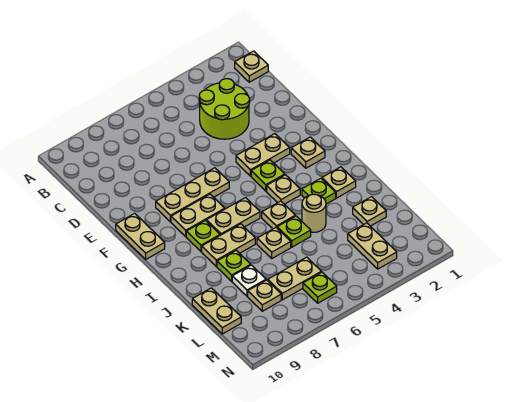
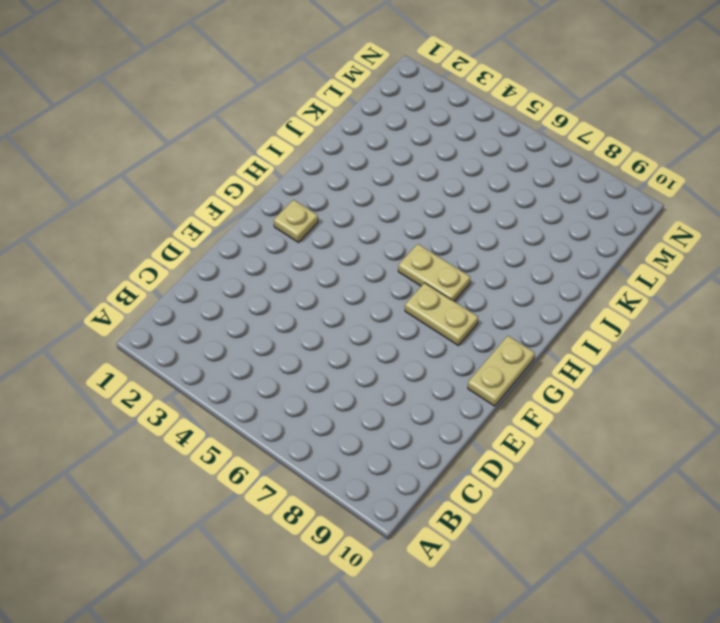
none -> tan plate B1 level 1
none -> lime round brick C3:D4 level 1
none -> tan plate F3:F4 level 1

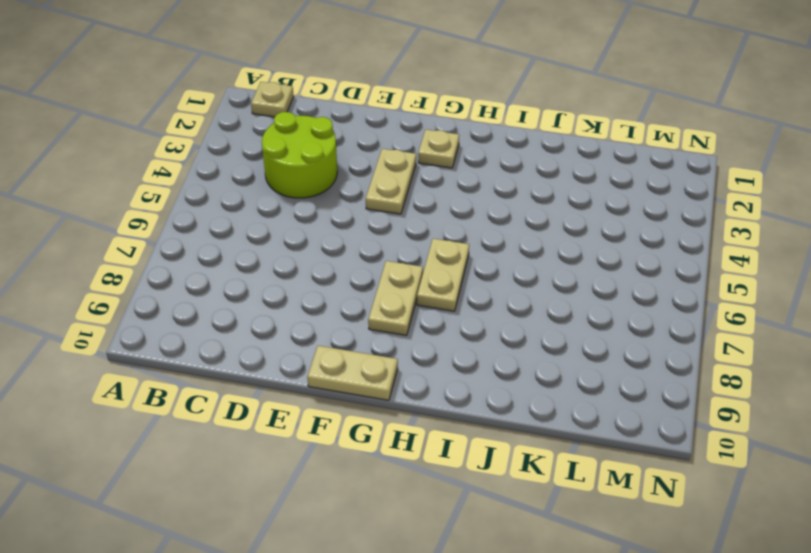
none -> tan plate F6:F8 level 1
none -> lime plate G4 level 1
none -> tan plate H4 level 1

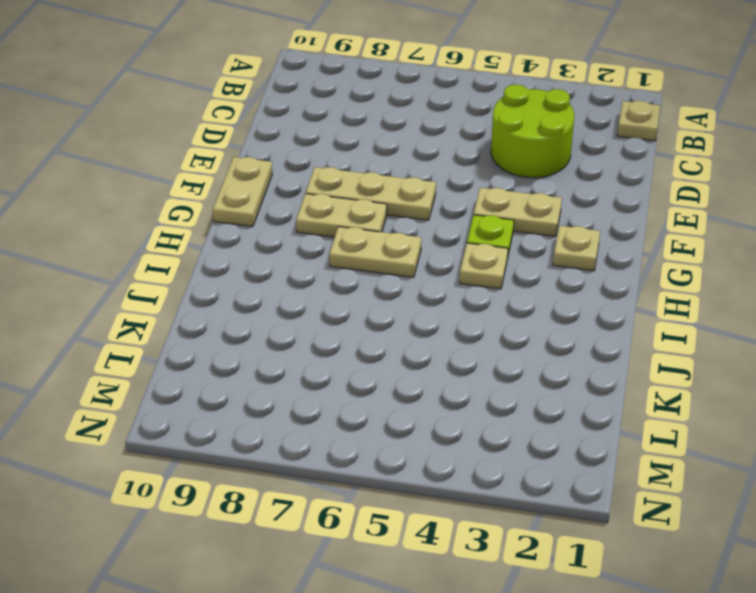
none -> lime plate H8 level 1
none -> tan plate I2 level 1
none -> lime plate I3 level 1

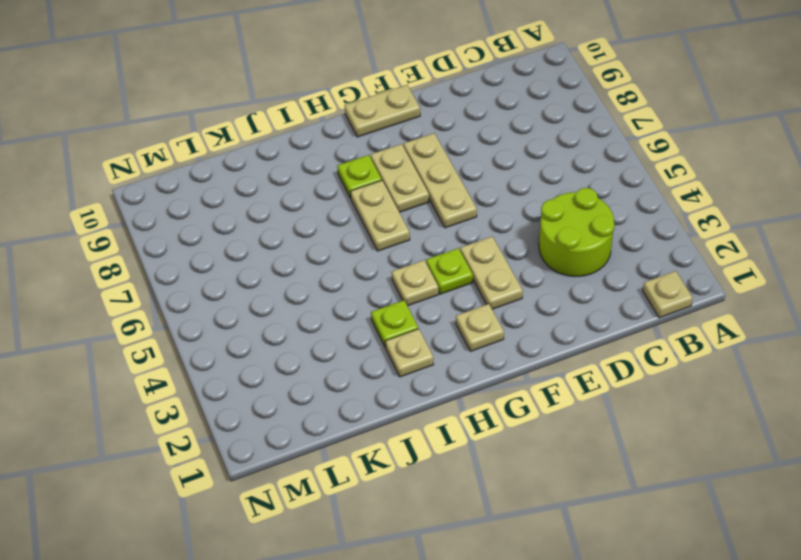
none -> tan plate I5 level 1
none -> tan plate I7:I8 level 1
none -> tan round brick J4 level 1

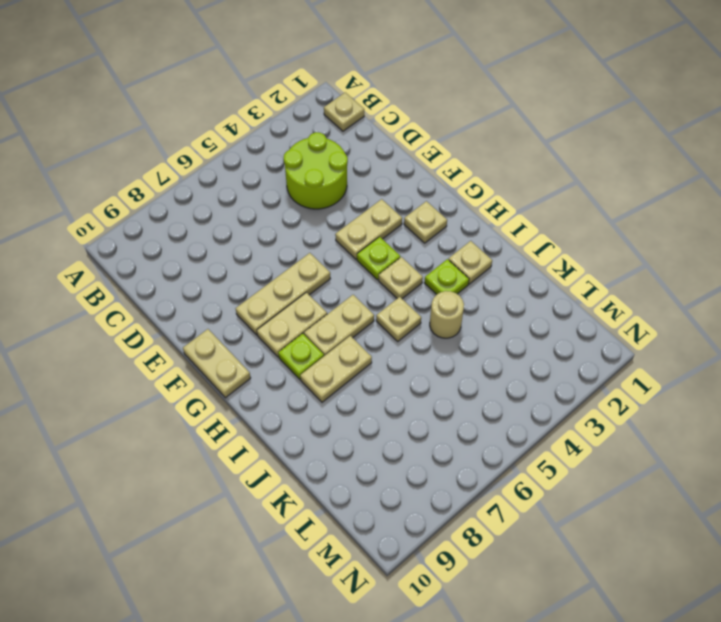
none -> lime plate J5 level 1
none -> tan plate J6 level 1
none -> lime plate J8 level 1

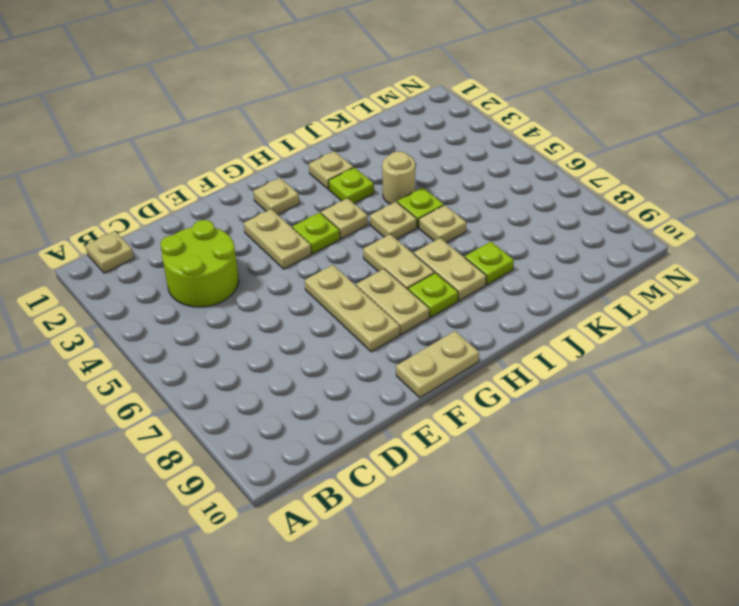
none -> tan plate K2 level 1
none -> white plate K8 level 1
none -> tan plate K10:L10 level 1

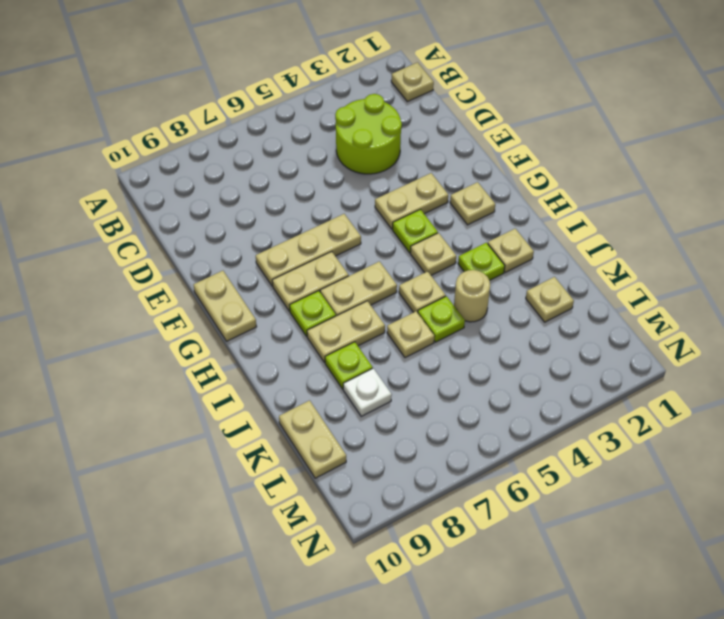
none -> tan plate L3:M3 level 1
none -> tan plate L6:L7 level 1
none -> tan plate L8 level 1

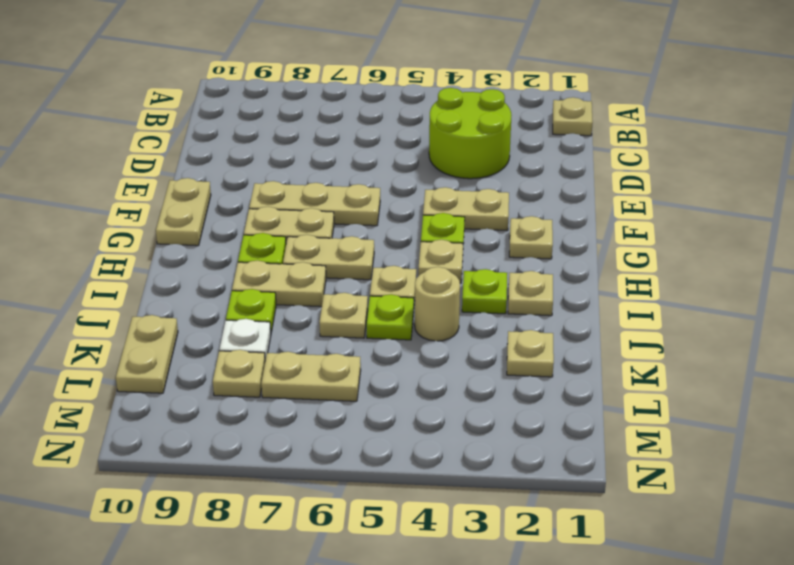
none -> tan plate L3:M3 level 1
none -> lime plate M6 level 1

